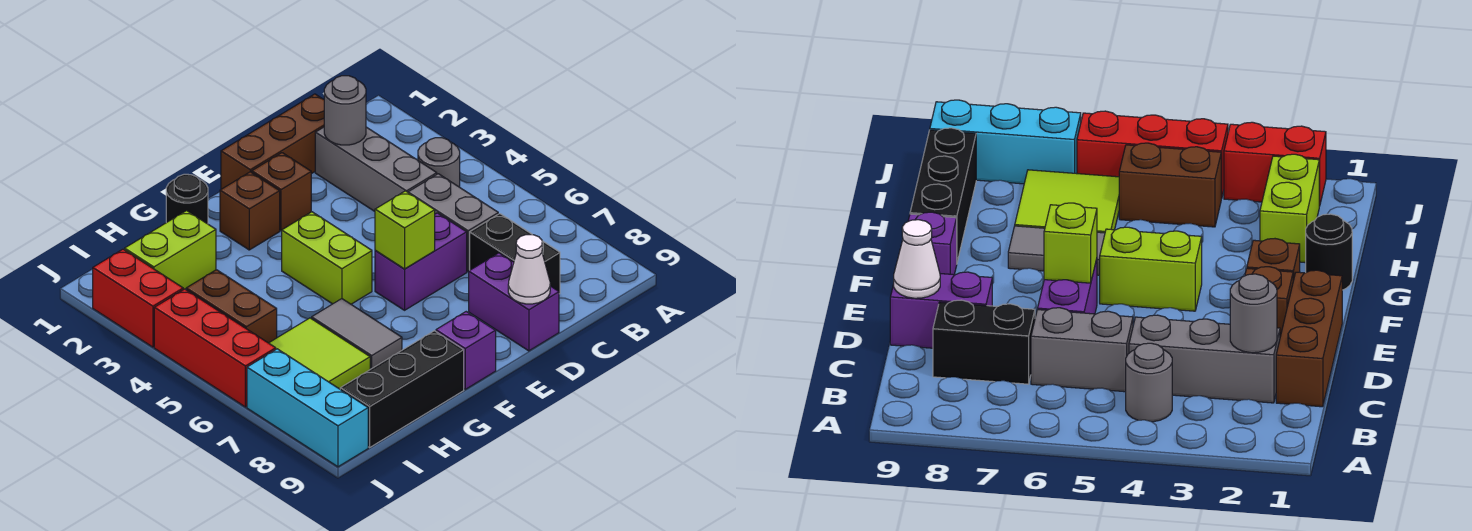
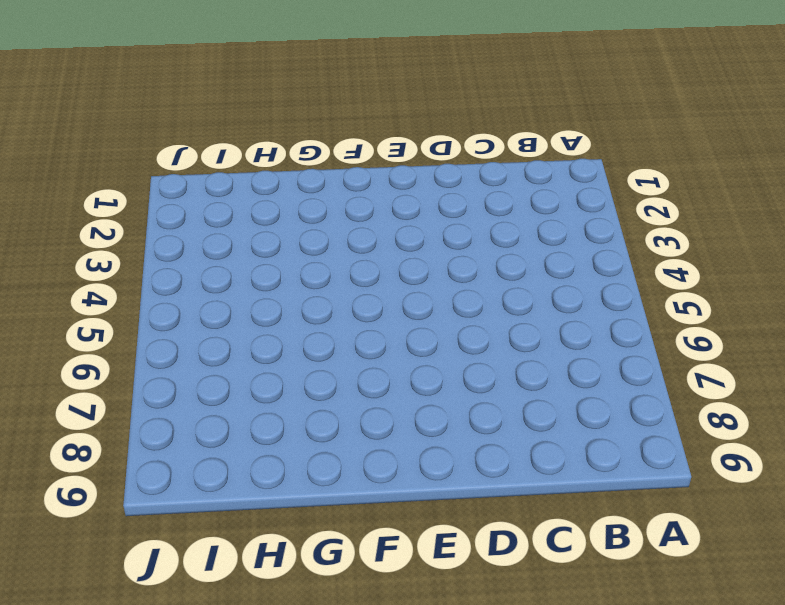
none -> grey round brick B4 level 1
none -> brown brick C1:E1 level 1
none -> grey brick C2:C4 level 1

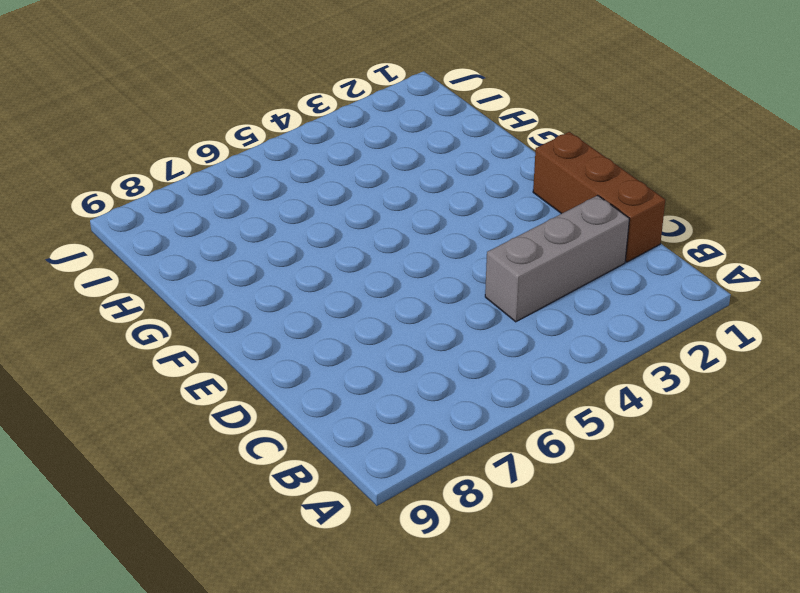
none -> grey round brick B4 level 1
none -> grey brick C5:C6 level 1
none -> black brick C7:C8 level 1

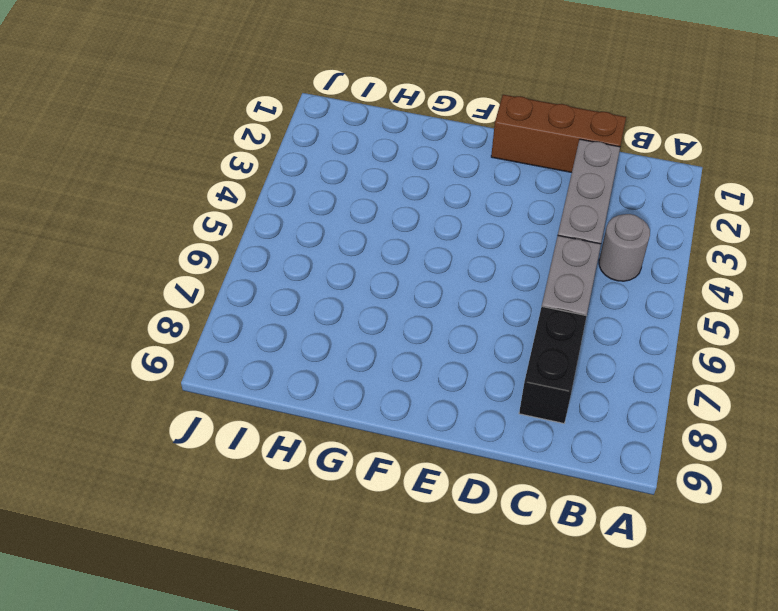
none -> purple brick D6:E6 level 1
none -> purple brick D8:D9 level 1
none -> brown brick E2 level 1

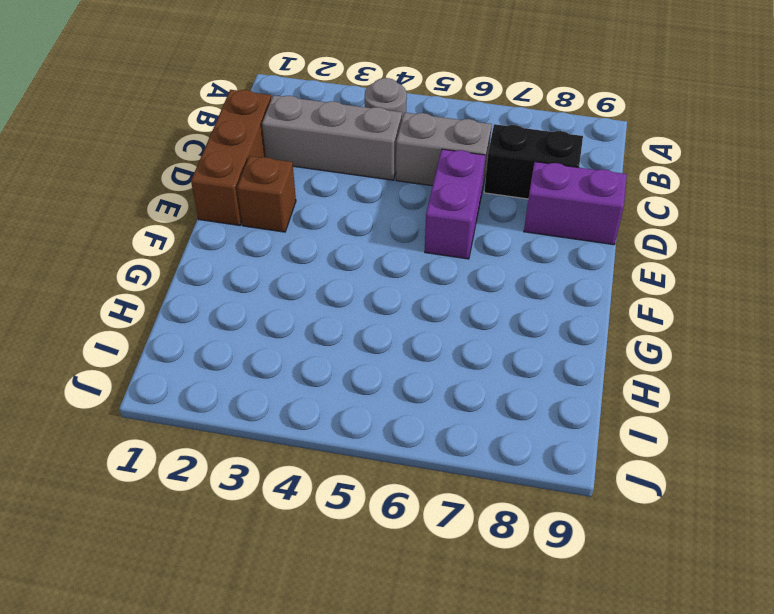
none -> brown brick F2 level 1
none -> lime brick F4:F5 level 1
none -> purple brick F9 level 1

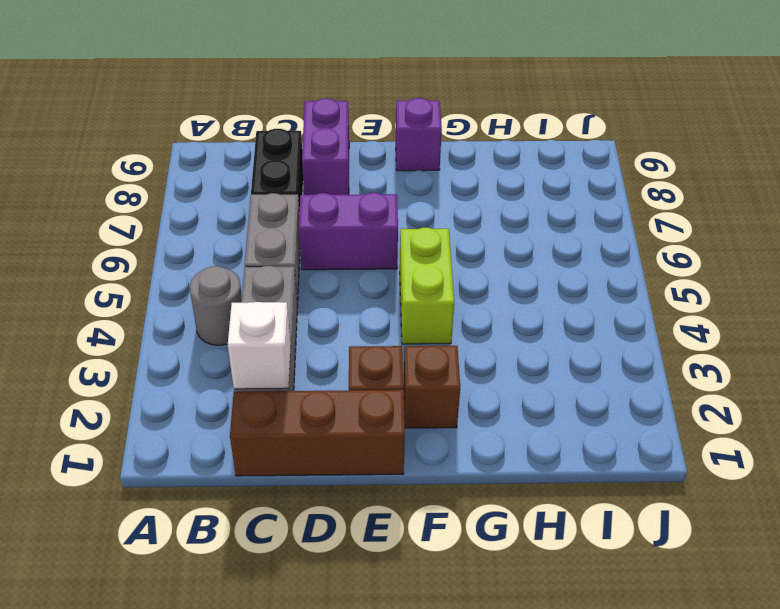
white brick C2 level 2 -> grey round brick C2 level 2
none -> black round brick G1 level 1
none -> grey tile G6:G7 level 1
none -> black brick G9:I9 level 1

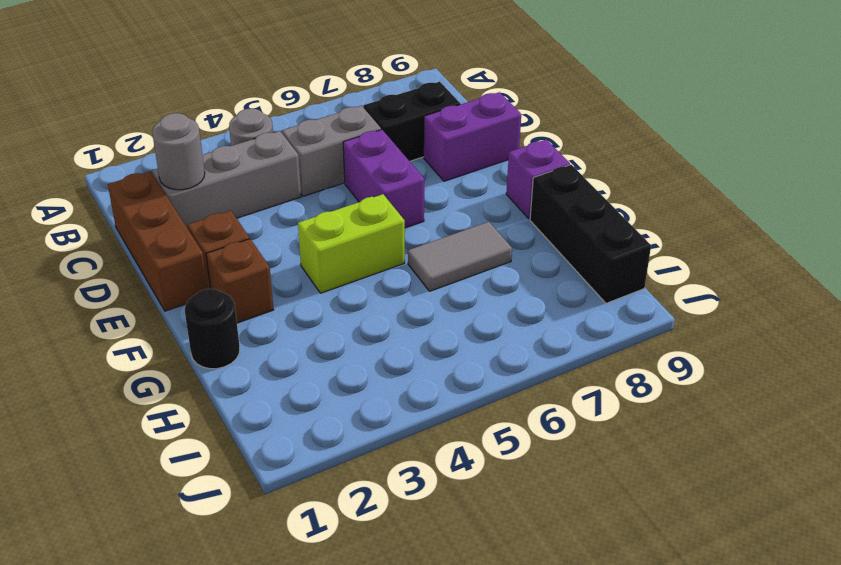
none -> lime brick H2:I2 level 1
none -> lime tile H6:I7 level 1
none -> brown brick I4:I5 level 1

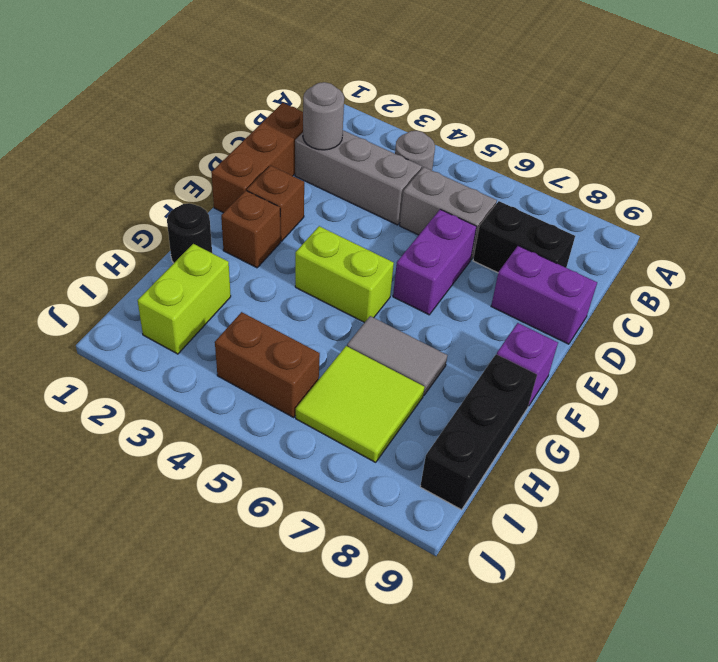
none -> red brick J2:J3 level 1
none -> red brick J4:J6 level 1
none -> cyan brick J7:J9 level 1

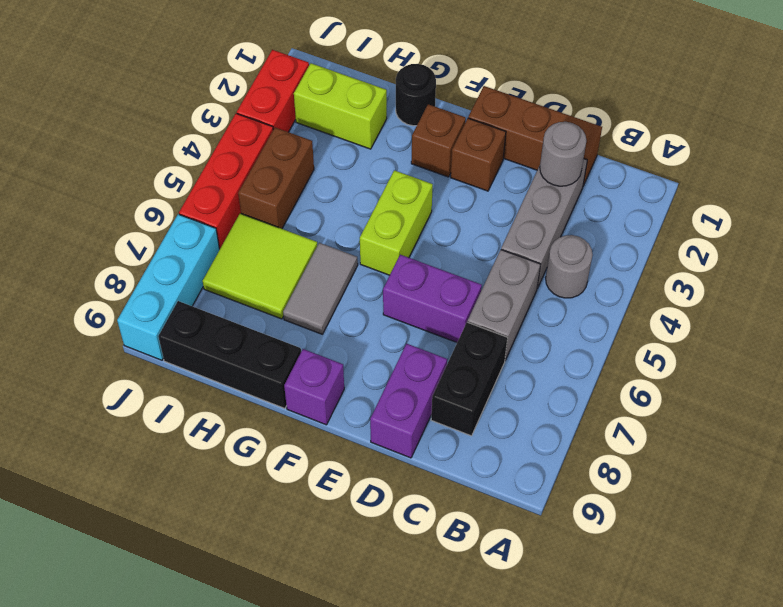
none -> white cone D9 level 2
none -> lime brick E6 level 2

